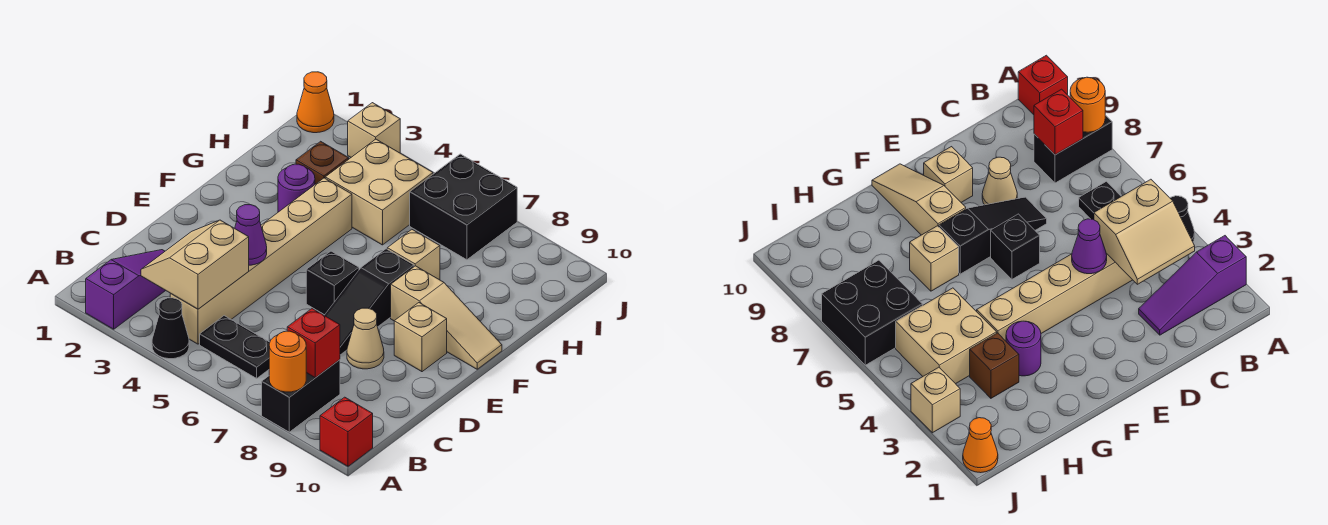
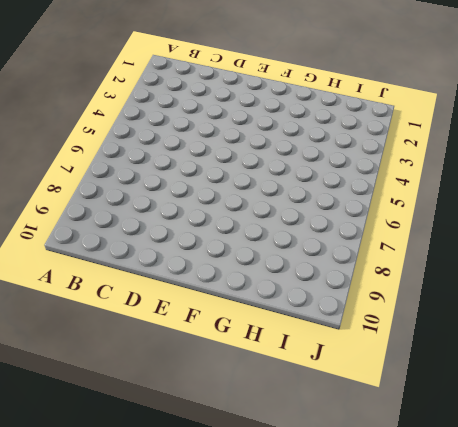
none -> purple slope A2:C2 level 1 top A
none -> black cone A4 level 1
none -> black brick A8:B8 level 1

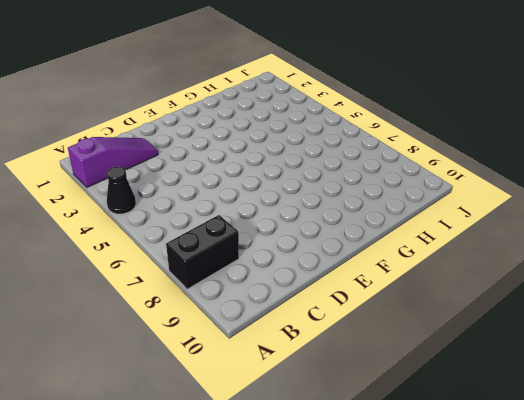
none -> red brick A10 level 1
none -> tan brick B4:G4 level 1
none -> black plate B5:B6 level 1

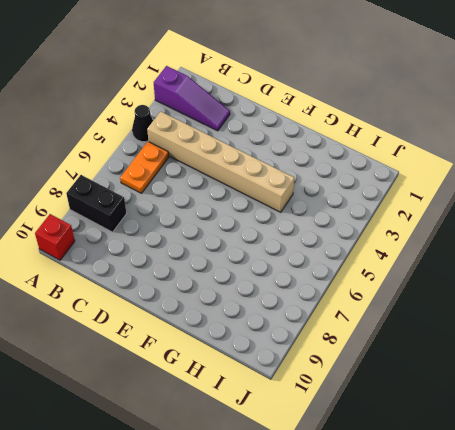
orange plate B5:B6 level 1 -> black plate B5:B6 level 1
none -> black slope D7:F7 level 1 top F
none -> tan cone D8 level 1
none -> black brick E6 level 1

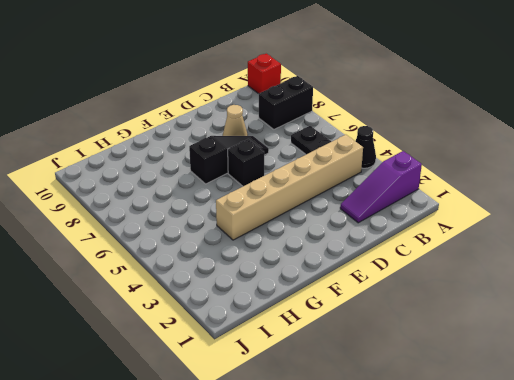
none -> tan brick E9 level 1
none -> tan slope F8:F10 level 1 top 8
none -> purple round brick G3 level 1

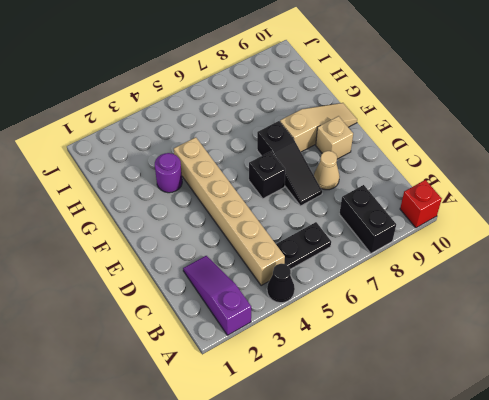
none -> tan brick G7 level 1
none -> brown brick H3 level 1
none -> tan brick H4:I5 level 1

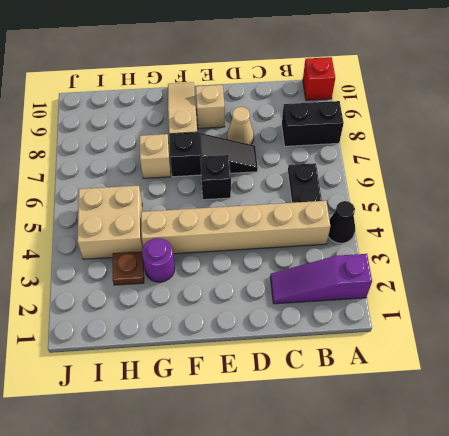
brown plate H3 level 1 -> brown brick H3 level 1
none -> black brick I6:J7 level 1
none -> orange cone J1 level 1
none -> tan brick J3 level 1

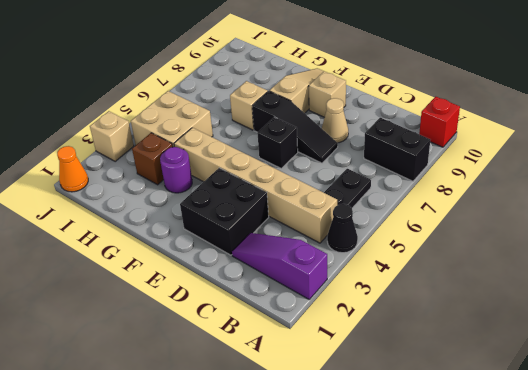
black brick D2:E3 level 1 -> black brick I6:J7 level 1
none -> orange round brick A8 level 2
none -> tan slope B3:C4 level 2 top 4
none -> red brick B8 level 2

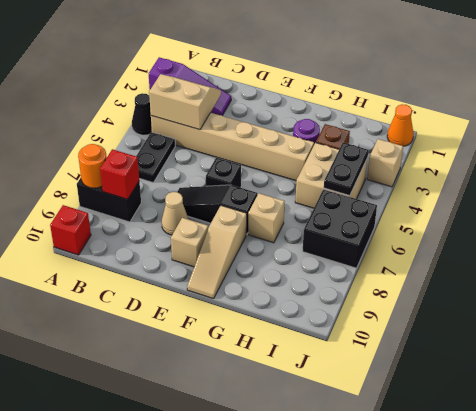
black plate I4:I5 level 2 -> none
none -> purple cone D4 level 2

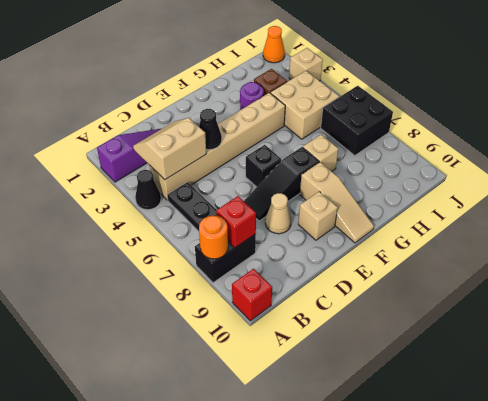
black cone D4 level 2 -> purple cone D4 level 2

